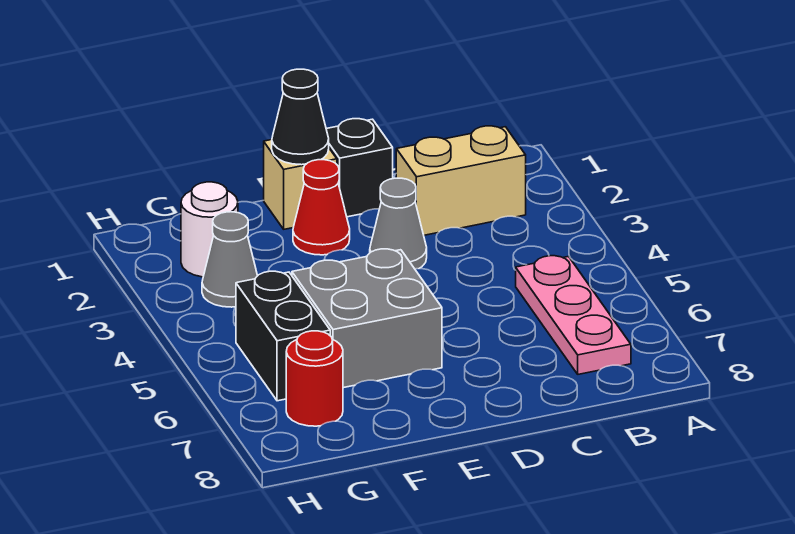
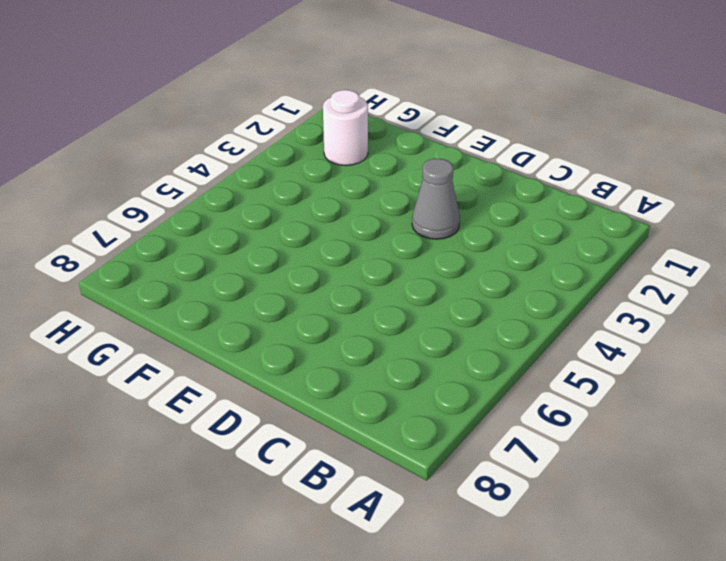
none -> tan brick B2:C2 level 1
none -> pink plate B5:B7 level 1
none -> black brick D1 level 1

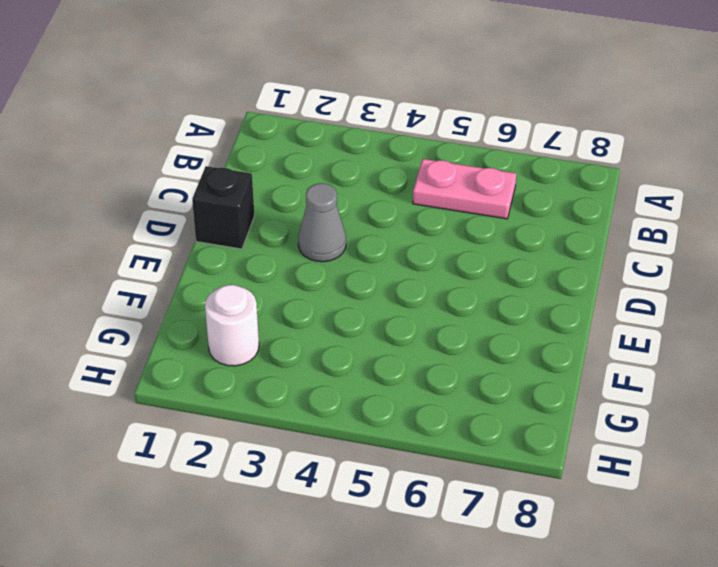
pink plate B5:B6 level 1 -> pink plate B5:B7 level 1
none -> tan brick B2:C2 level 1
none -> tan brick E1 level 1
none -> red cone E2 level 1

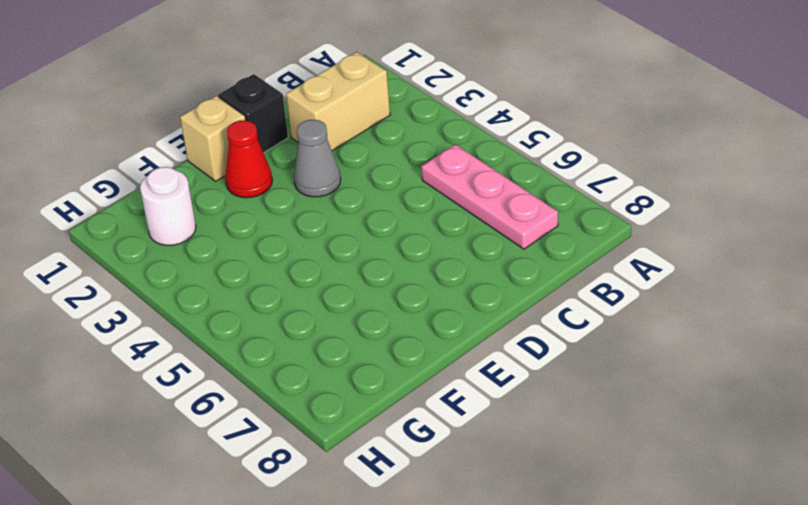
none -> grey brick E5:F6 level 1
none -> grey cone G3 level 1
none -> black brick G5:G6 level 1

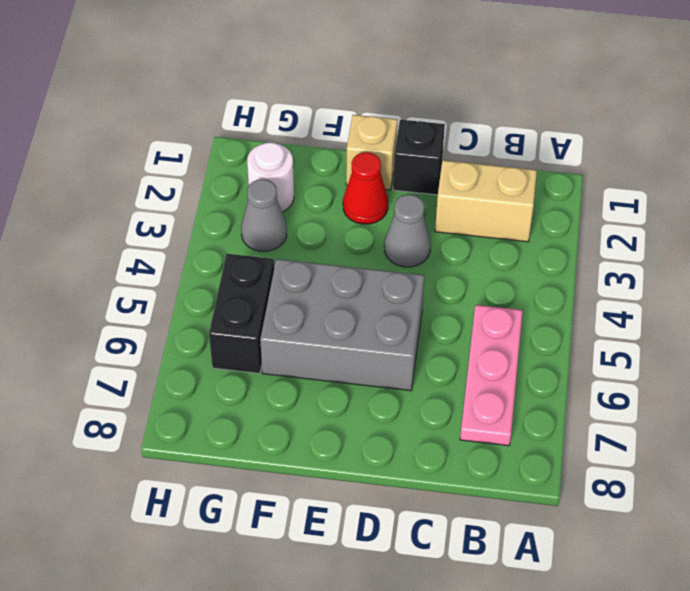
grey brick D5:F6 level 1 -> grey brick E5:F6 level 1
none -> red round brick G7 level 1
none -> black cone E1 level 2

